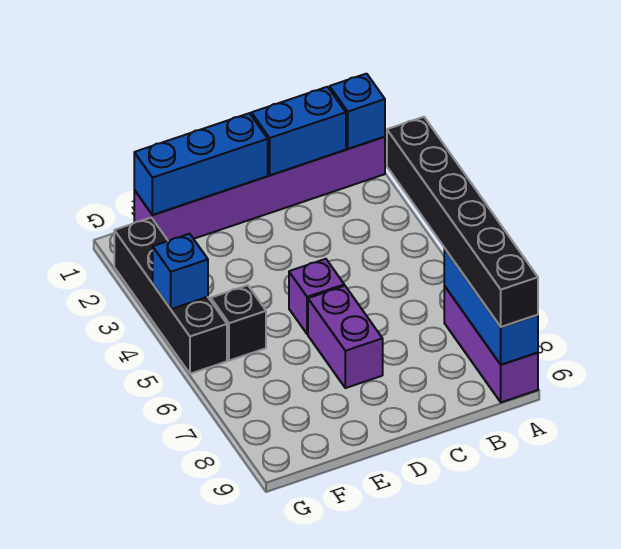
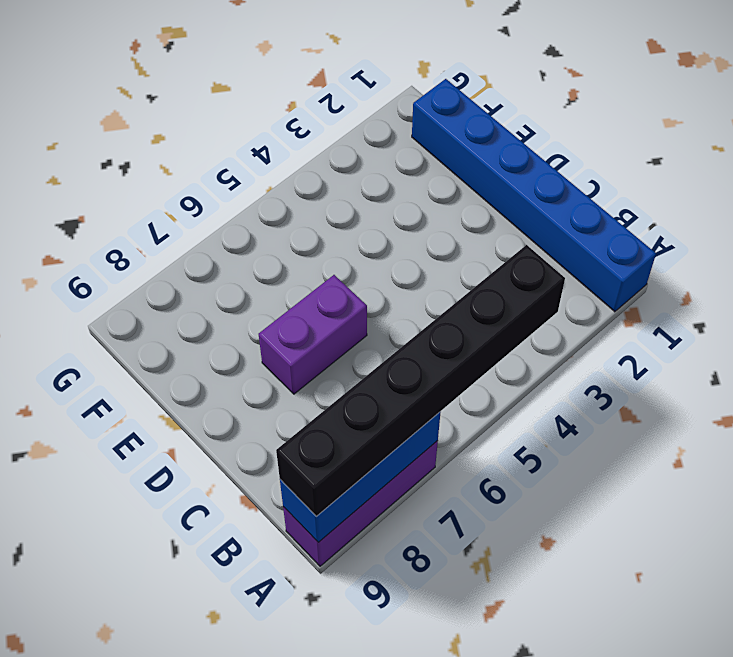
blue brick A1:F1 level 1 -> purple brick A1:F1 level 1
none -> purple brick D5 level 1
none -> black brick F5 level 1
none -> black brick G2:G5 level 1

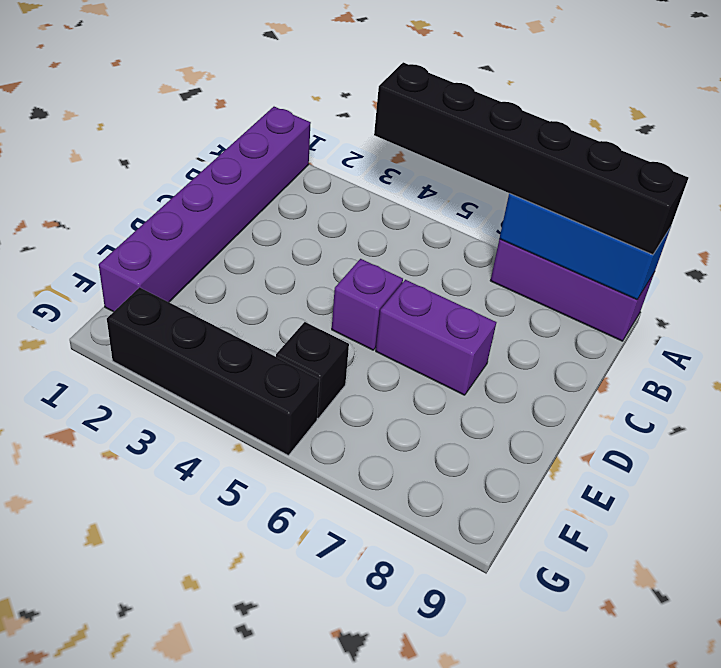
none -> blue brick A1 level 2
none -> blue brick B1:C1 level 2
none -> blue brick D1:F1 level 2

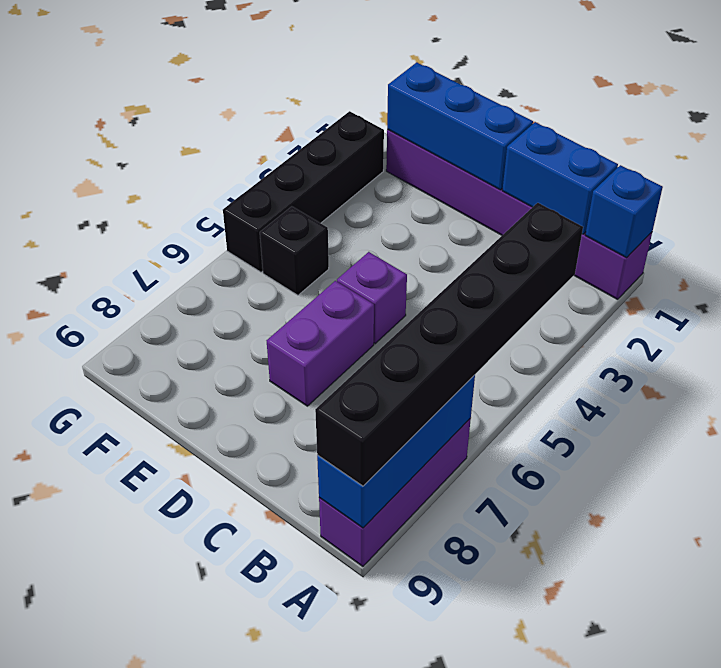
none -> blue brick G4 level 2

